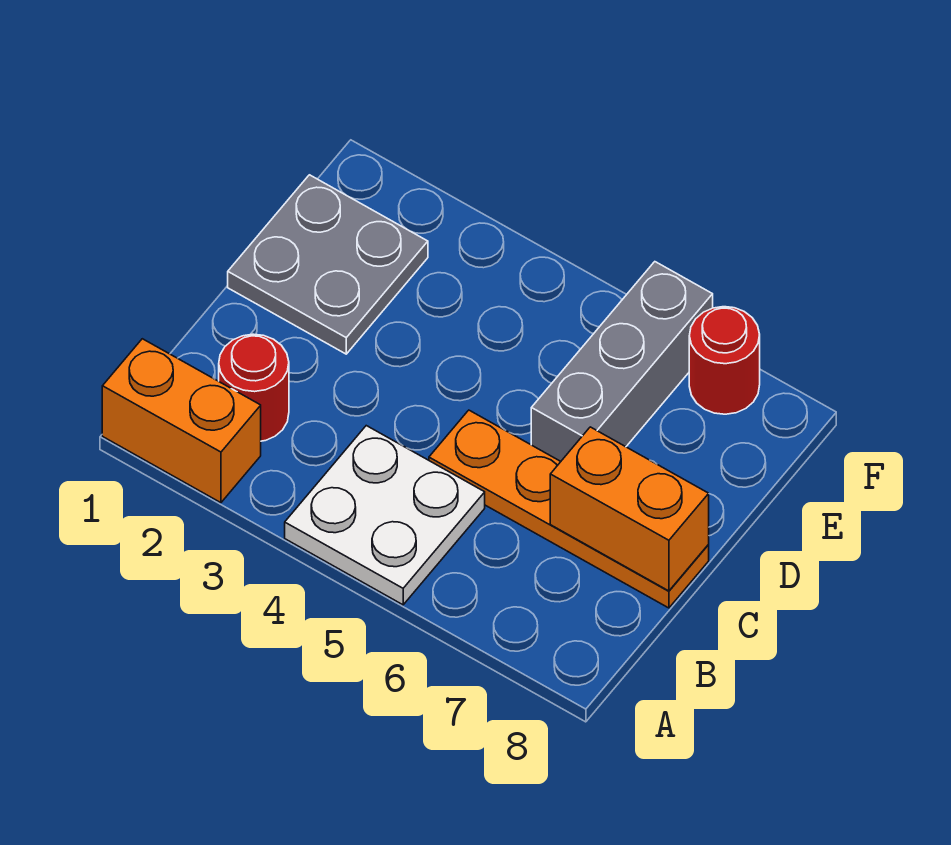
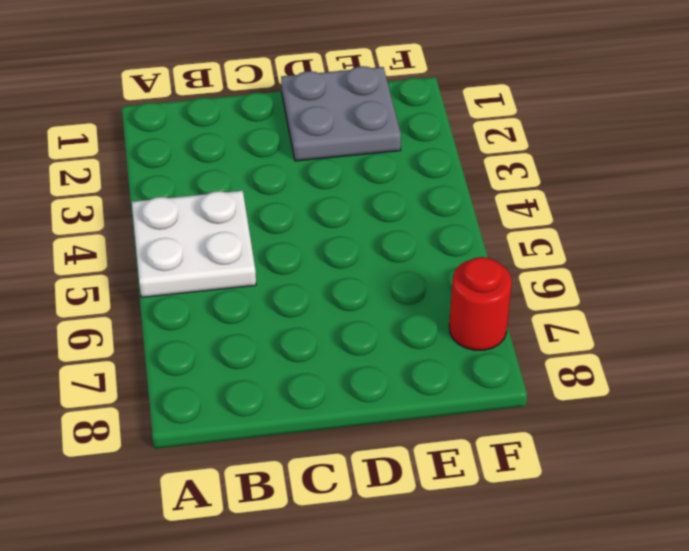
none -> orange brick A1:A2 level 1
none -> red round brick B2 level 1

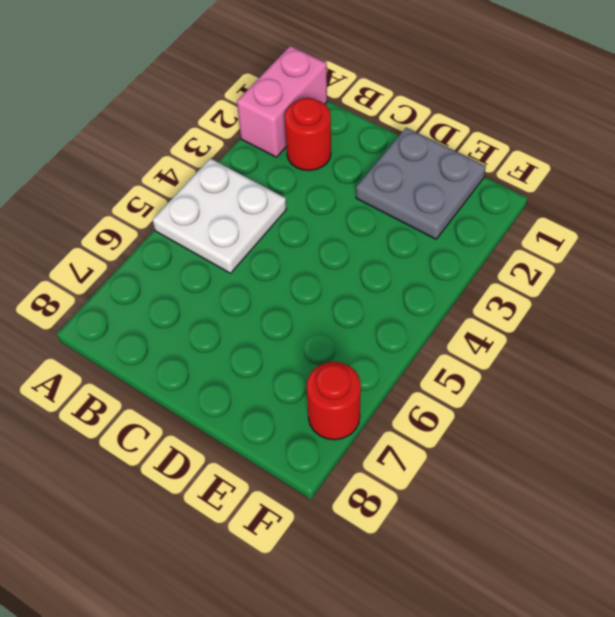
pink brick A1:A2 level 1 -> orange brick A1:A2 level 1
none -> orange plate C5:C8 level 1
none -> grey brick D6:F6 level 1

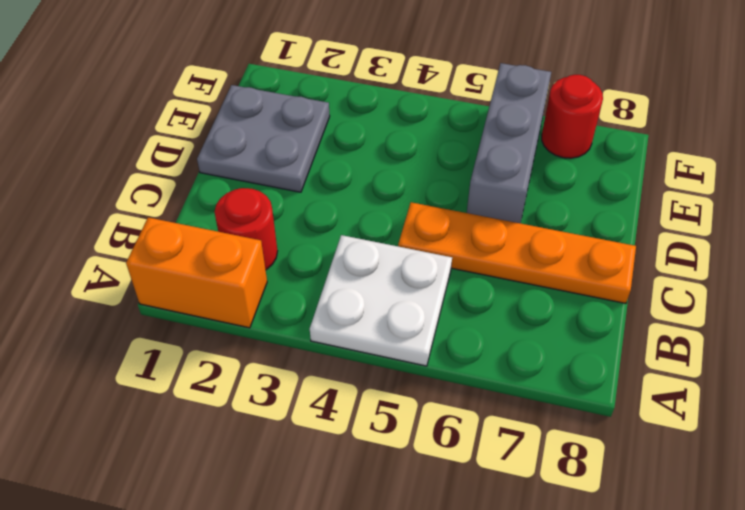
none -> orange brick C7:C8 level 2

